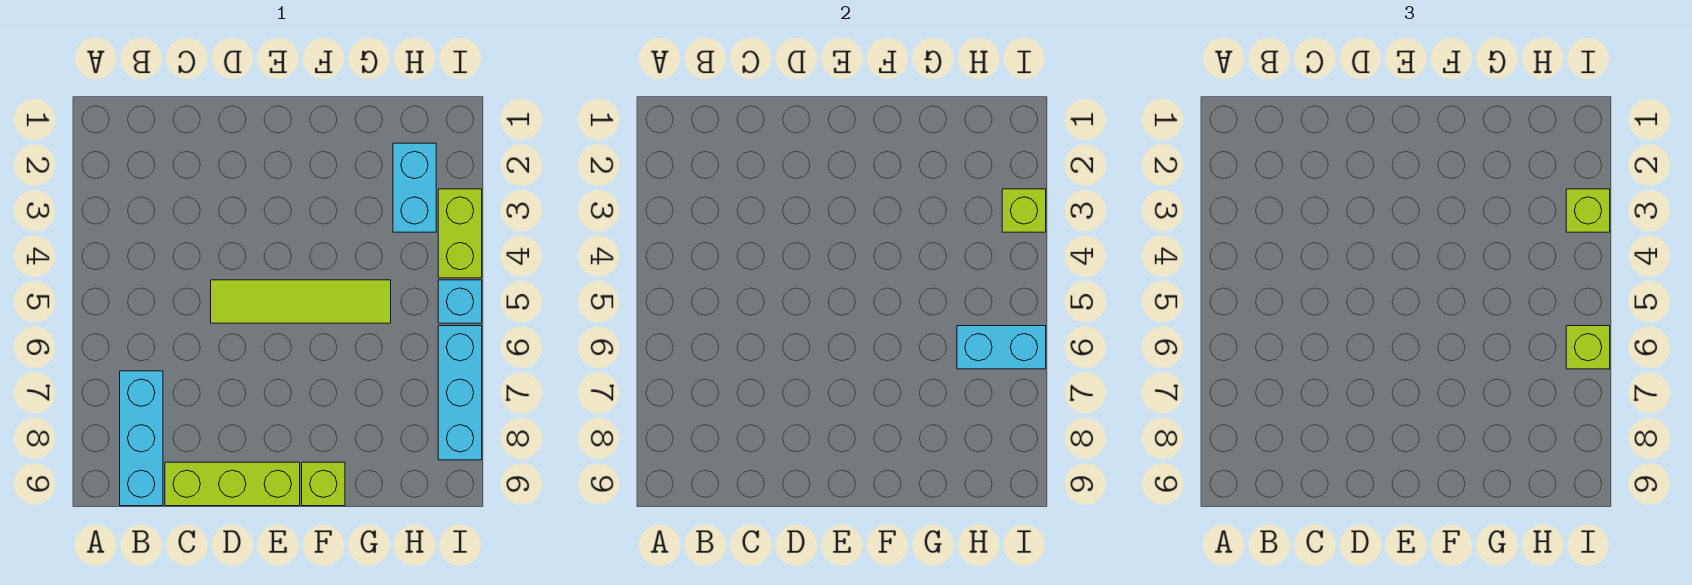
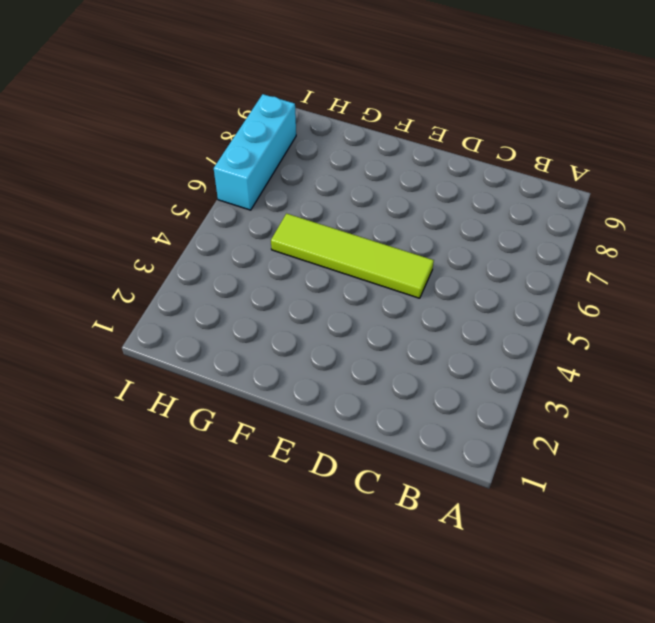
none -> cyan brick B7:B9 level 1
none -> lime brick C9:E9 level 1
none -> lime brick F9 level 1

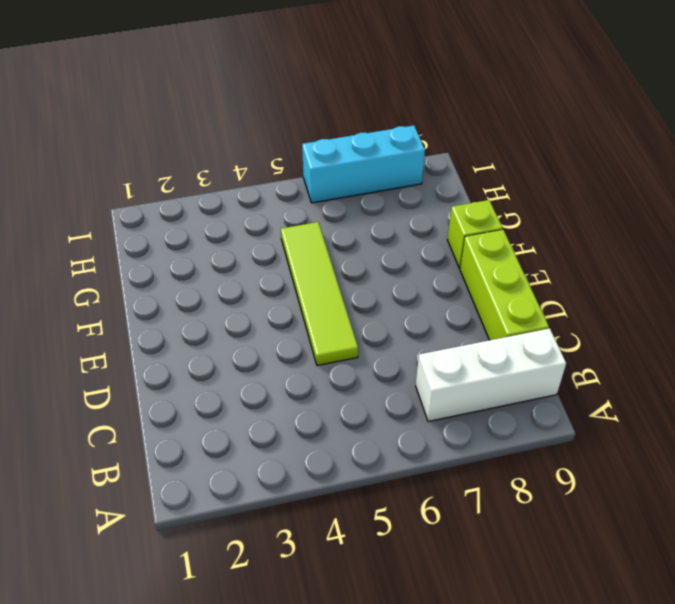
white brick B7:B9 level 1 -> cyan brick B7:B9 level 1
none -> cyan brick H2:H3 level 1
none -> lime brick I3:I4 level 1
none -> cyan brick I5 level 1

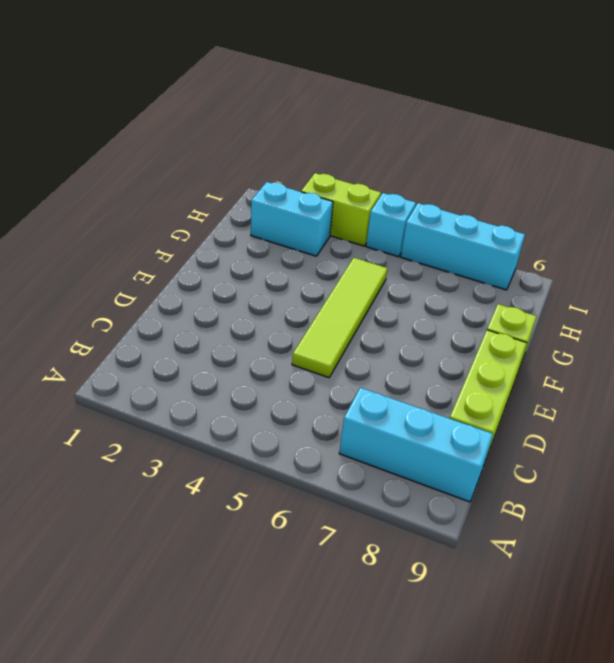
none -> cyan brick H6:I6 level 2
none -> lime brick I3 level 2
none -> lime brick I3 level 3

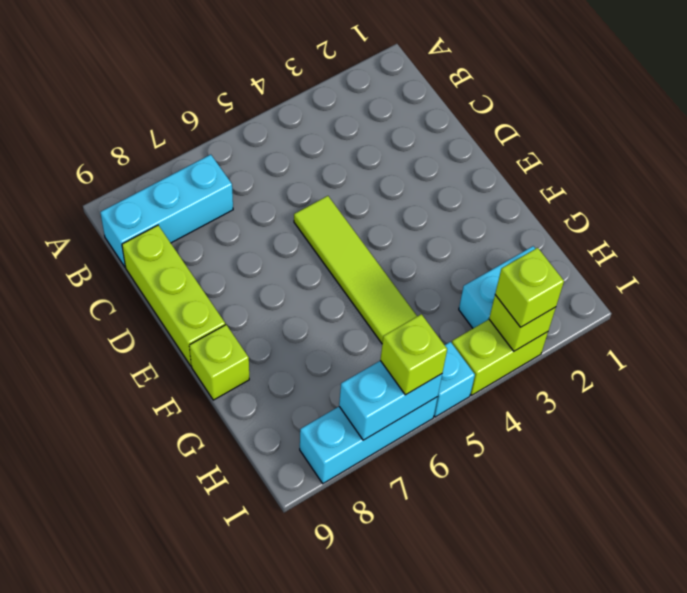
cyan brick I6:I7 level 2 -> cyan brick H6:I6 level 2

